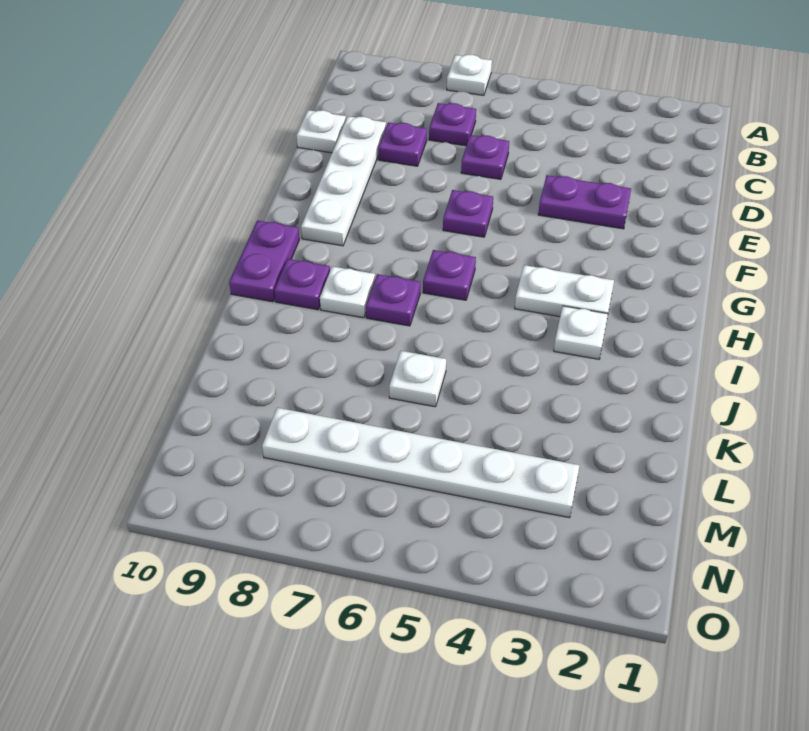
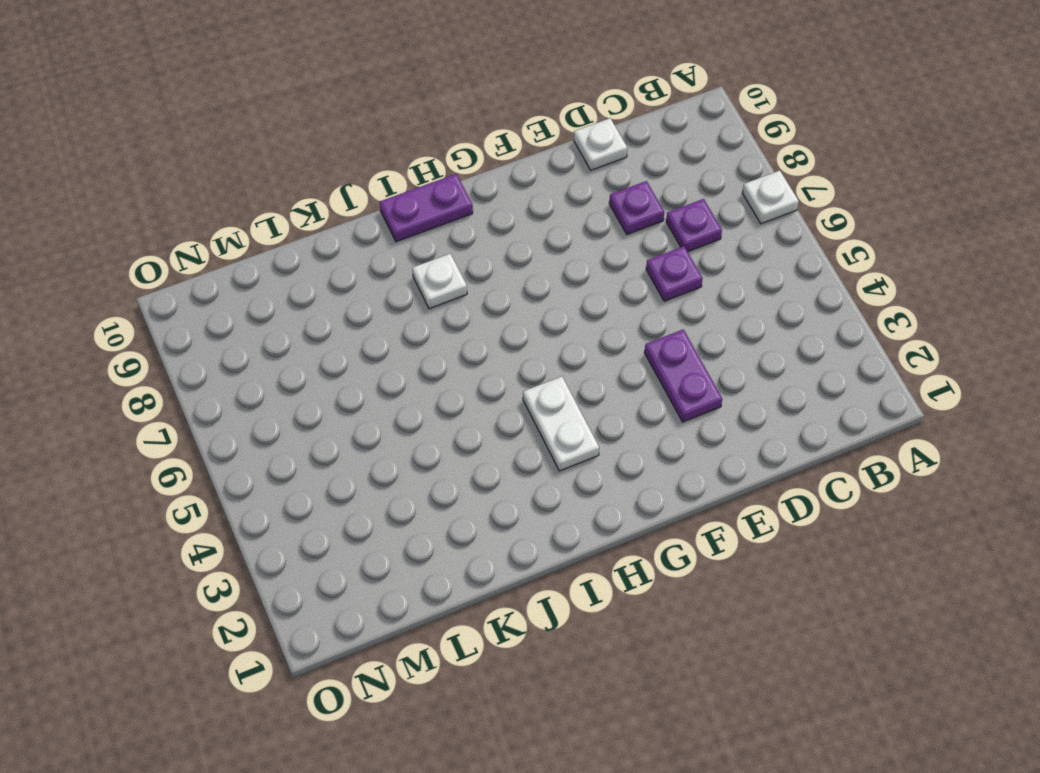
none -> white plate D9:G9 level 1
none -> purple plate F6 level 1
none -> purple plate H6 level 1

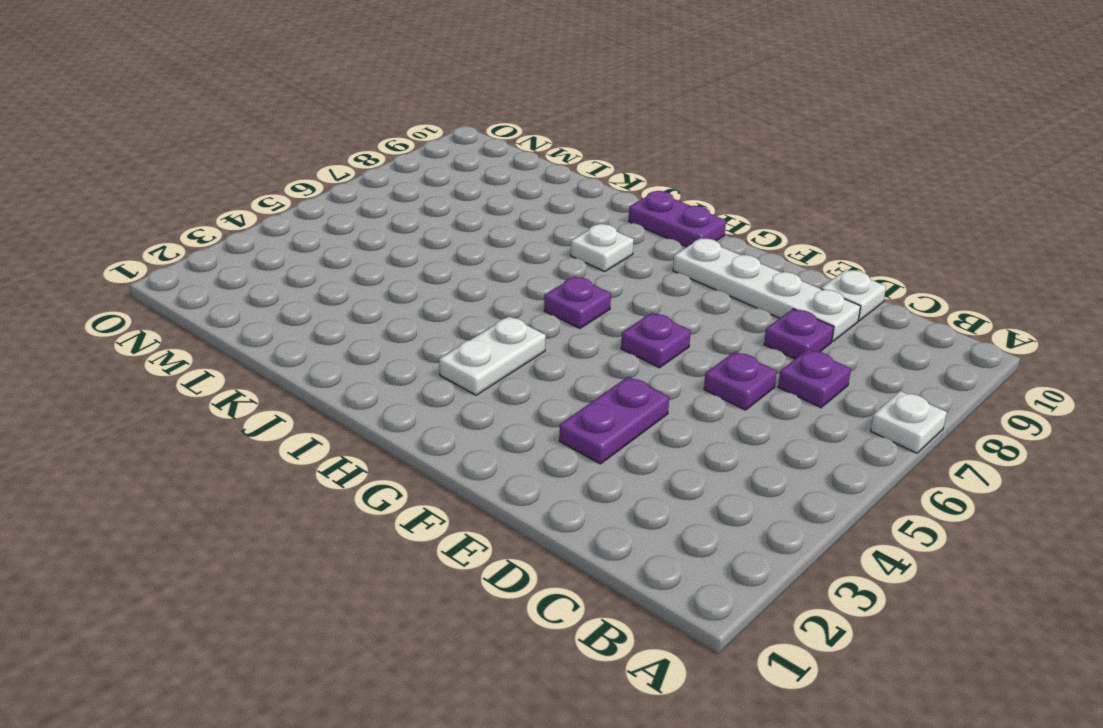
none -> white plate I3 level 1
none -> purple plate I7 level 1
none -> purple plate I9 level 1

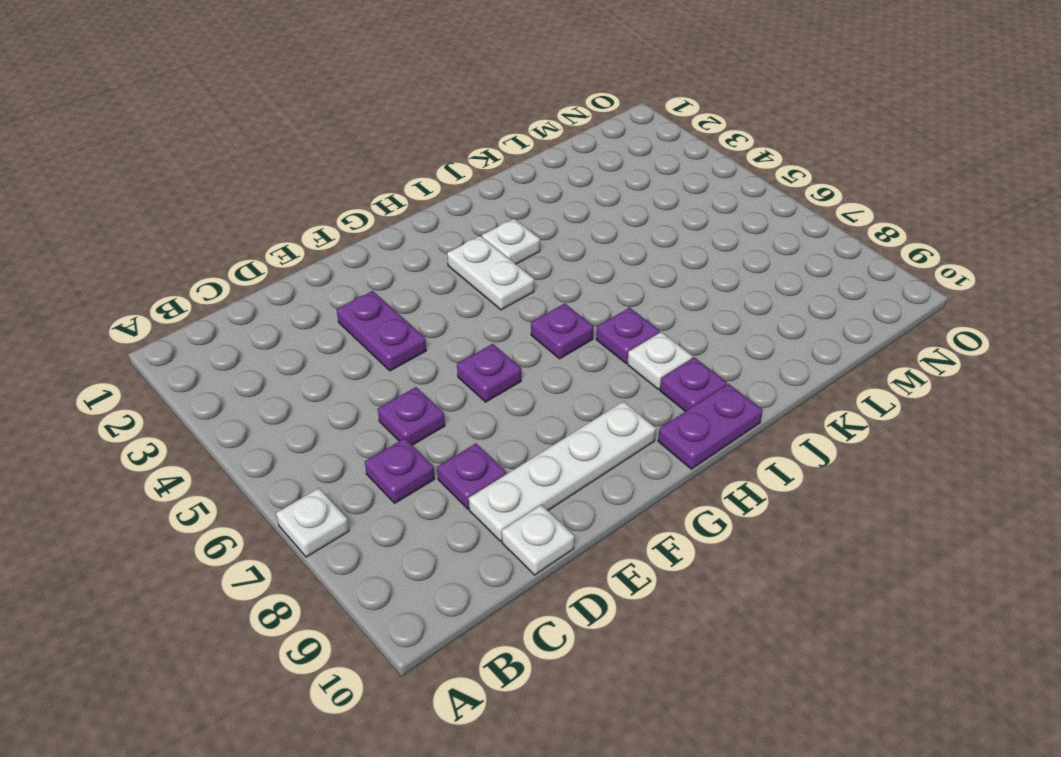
none -> white plate K6 level 1
none -> white plate M3:M8 level 1

